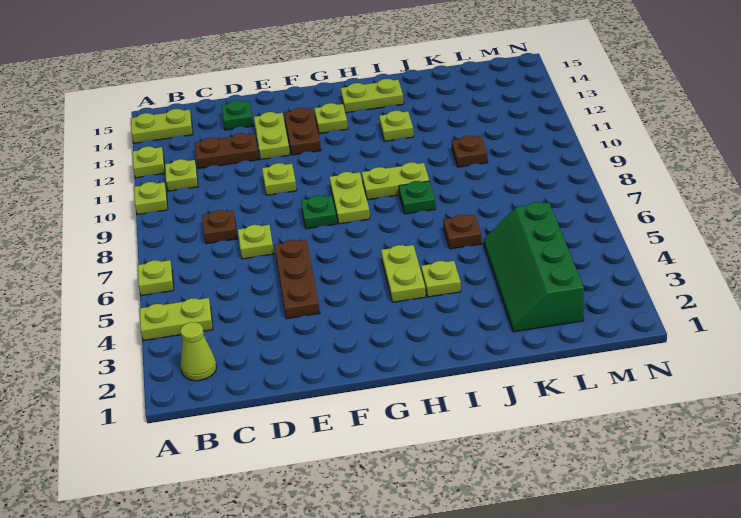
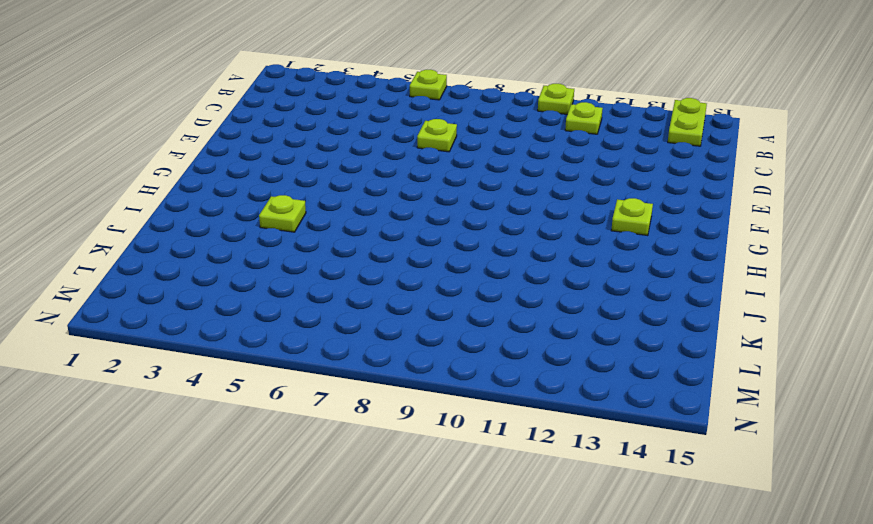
none -> lime plate A4:B4 level 1
none -> lime plate A12 level 1
none -> lime cone B2 level 1

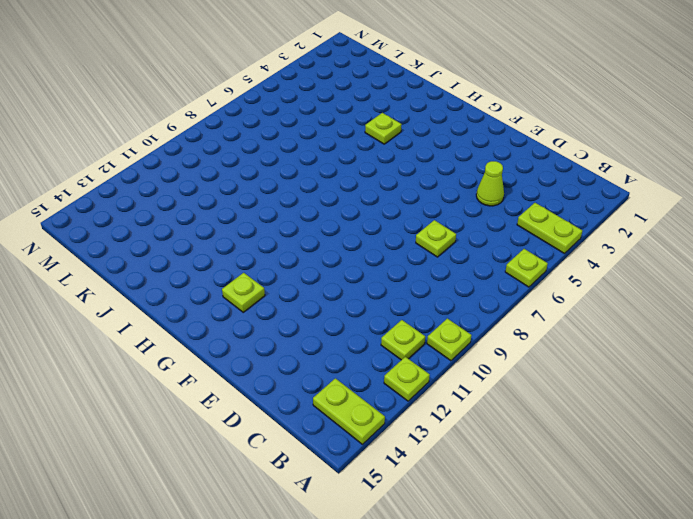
lime cone D4 level 1 -> lime cone B2 level 1
none -> brown plate C8 level 1
none -> brown plate C12:D12 level 1
none -> green plate D14 level 1

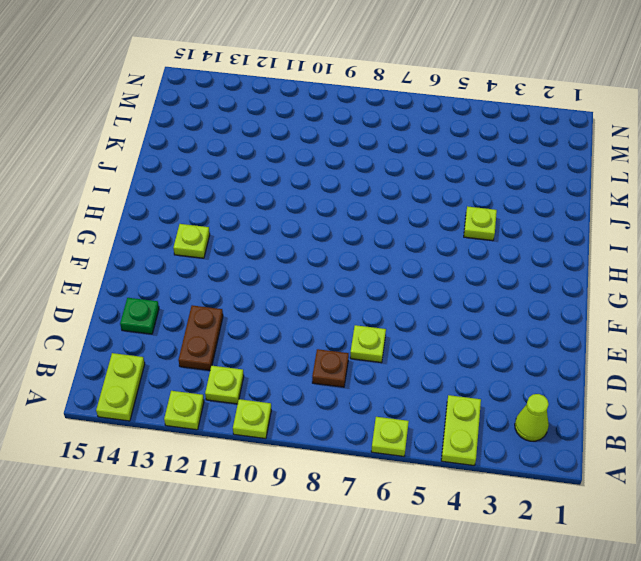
none -> brown plate E4:E6 level 1
none -> lime plate E10 level 1
none -> lime plate E12:E13 level 1

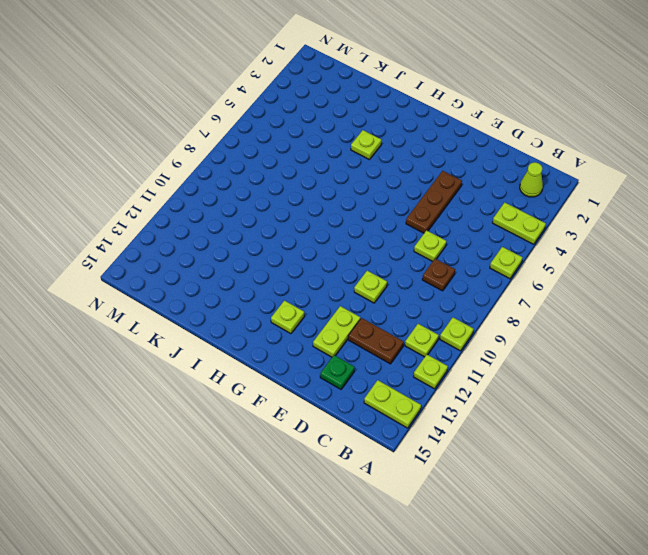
none -> green plate F8 level 1
none -> brown plate F12:F13 level 1
none -> lime plate G8:G9 level 1

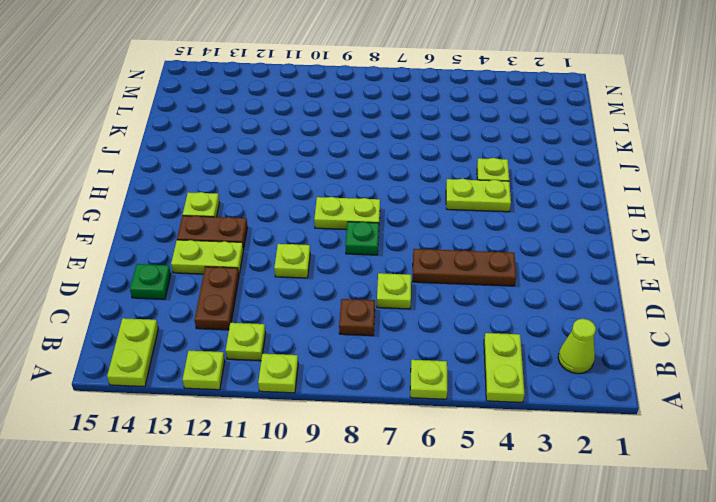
none -> lime plate H9:I9 level 1
none -> lime plate H14:I14 level 1
none -> green plate I8 level 1

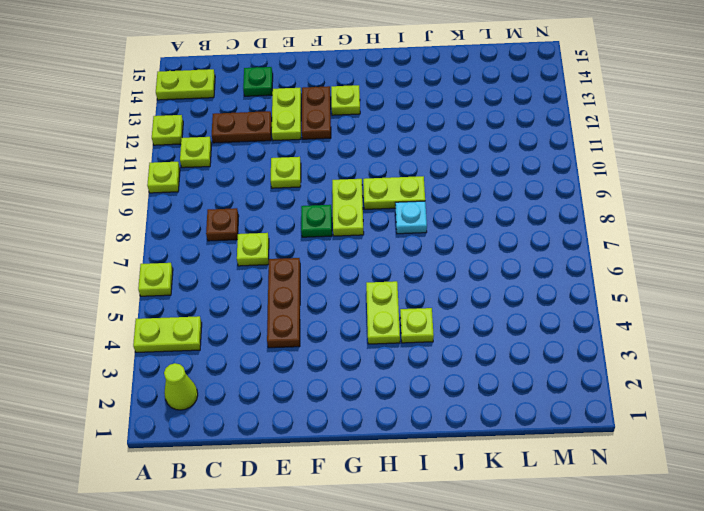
cyan plate I8 level 1 -> green plate I8 level 1
none -> lime plate H14:I14 level 1
none -> lime plate I12 level 1
none -> brown plate J6 level 1

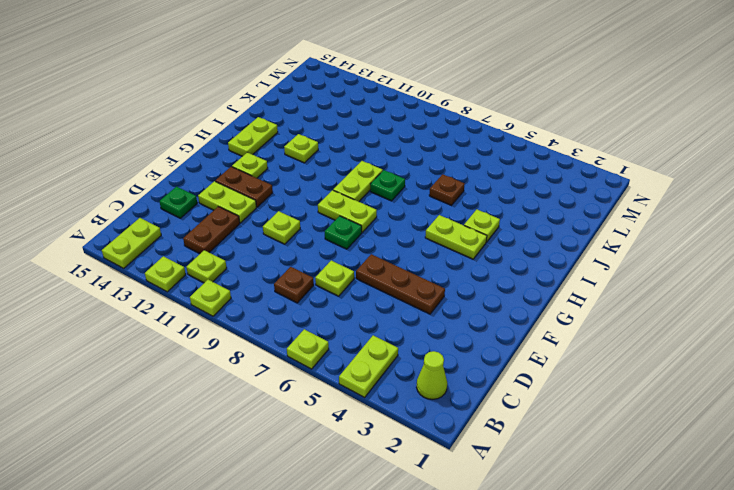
none -> green slope K2:L5 level 1 top L
none -> brown plate K10 level 1

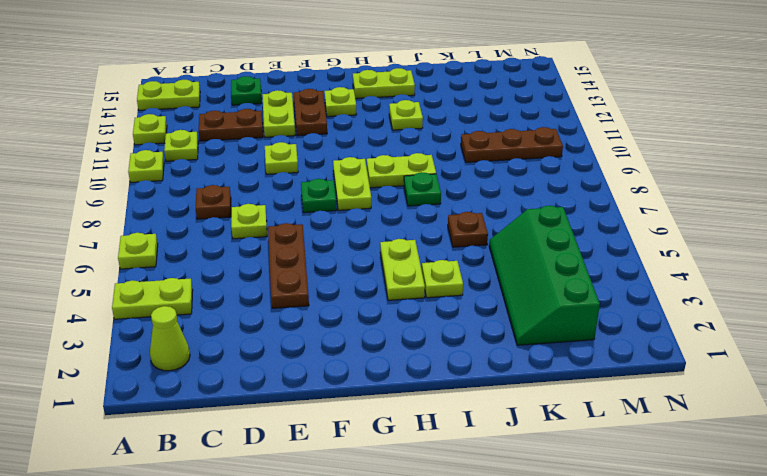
brown plate K10:M10 level 1 -> brown plate K10 level 1

